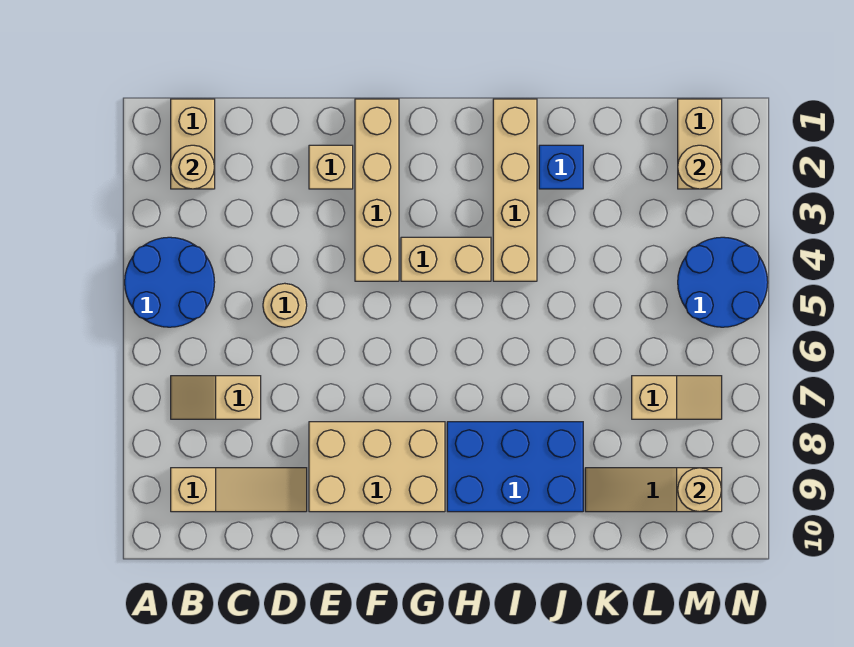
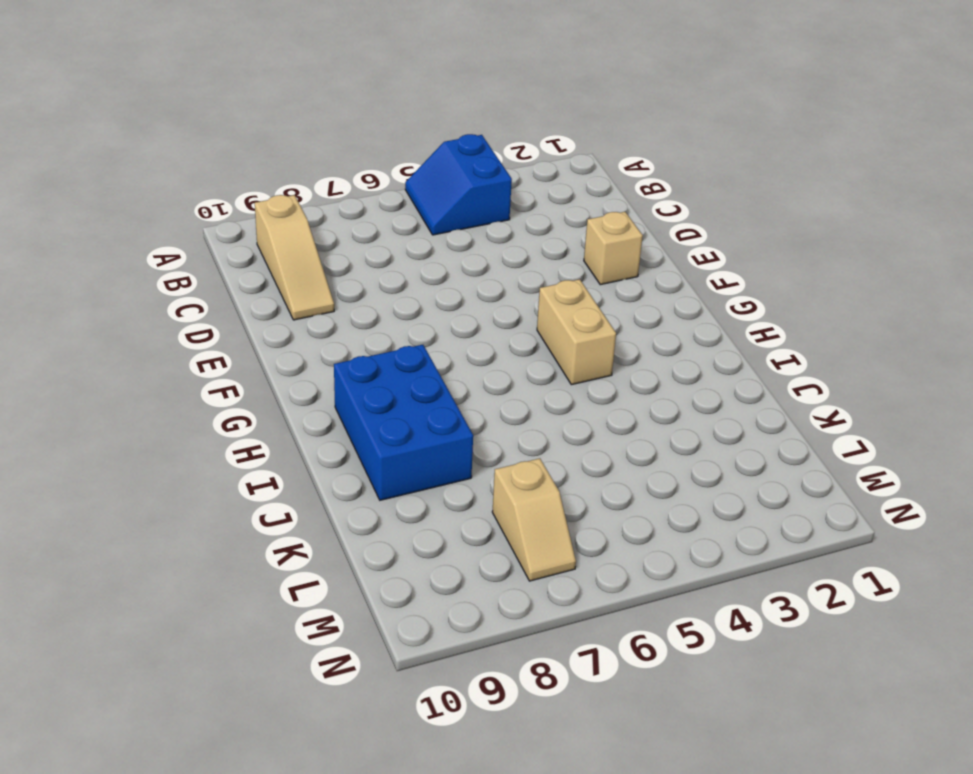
blue slope A4:B5 level 1 top 4 -> blue round brick A4:B5 level 1
none -> tan brick B1:B2 level 1
none -> tan slope B7:C7 level 1 top C
none -> tan round brick D5 level 1

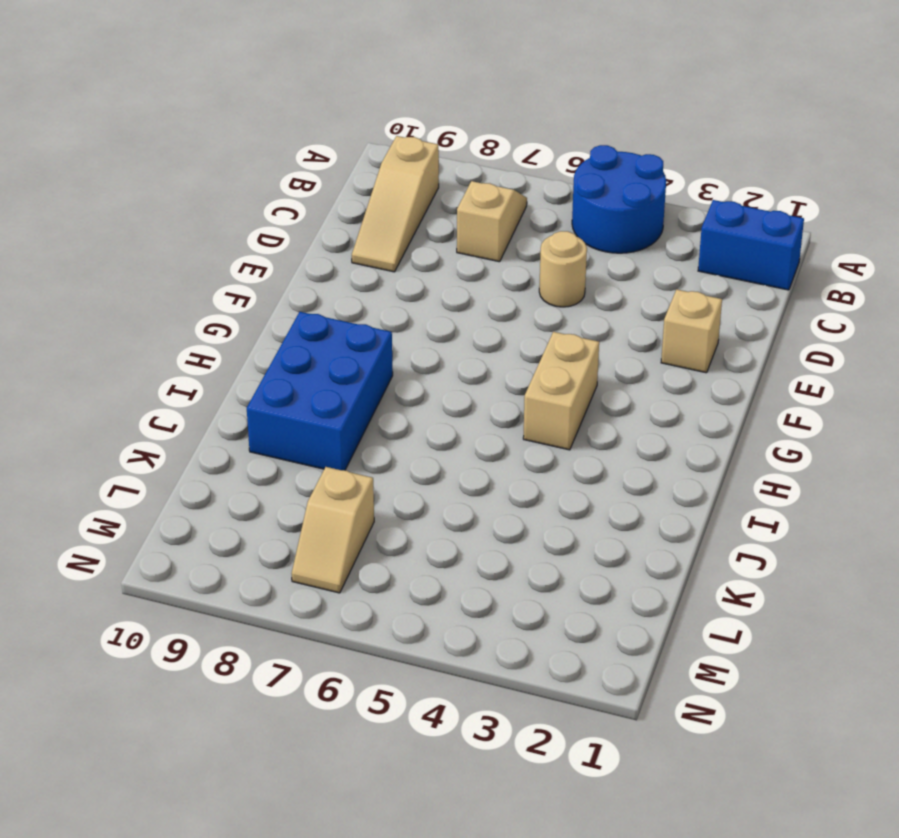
blue brick B1:B2 level 1 -> tan brick B1:B2 level 1
none -> tan brick E8:G9 level 1
none -> tan brick F1:F4 level 1
none -> tan brick I1:I4 level 1

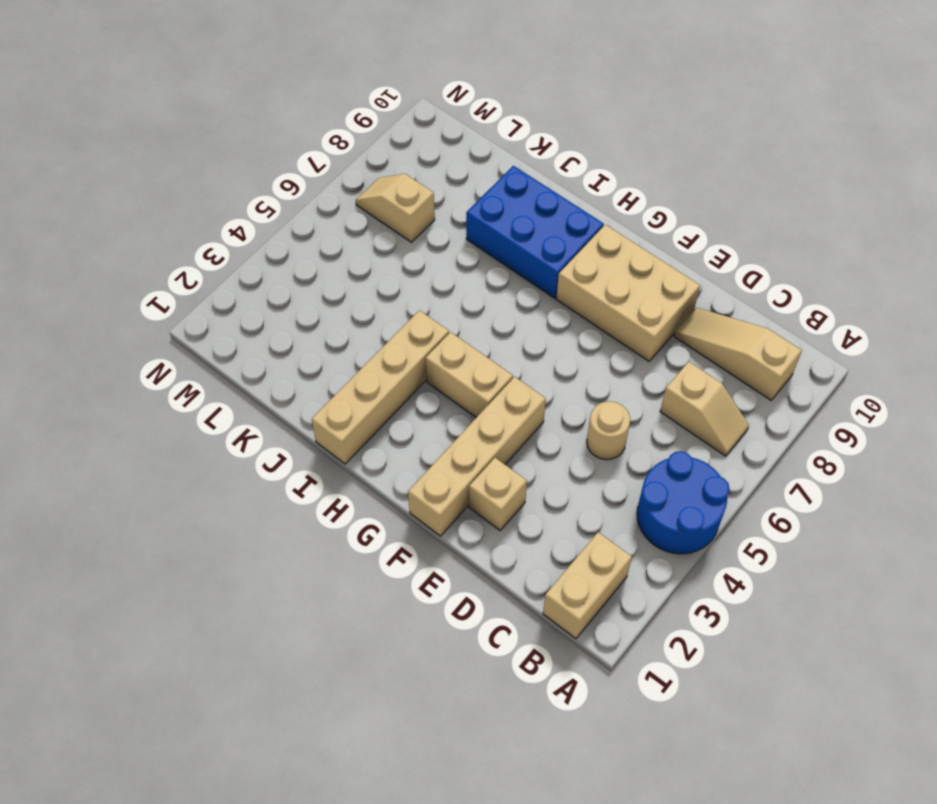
none -> blue brick J2 level 1
none -> tan slope K9:M9 level 1 top M
none -> tan brick M1:M2 level 1

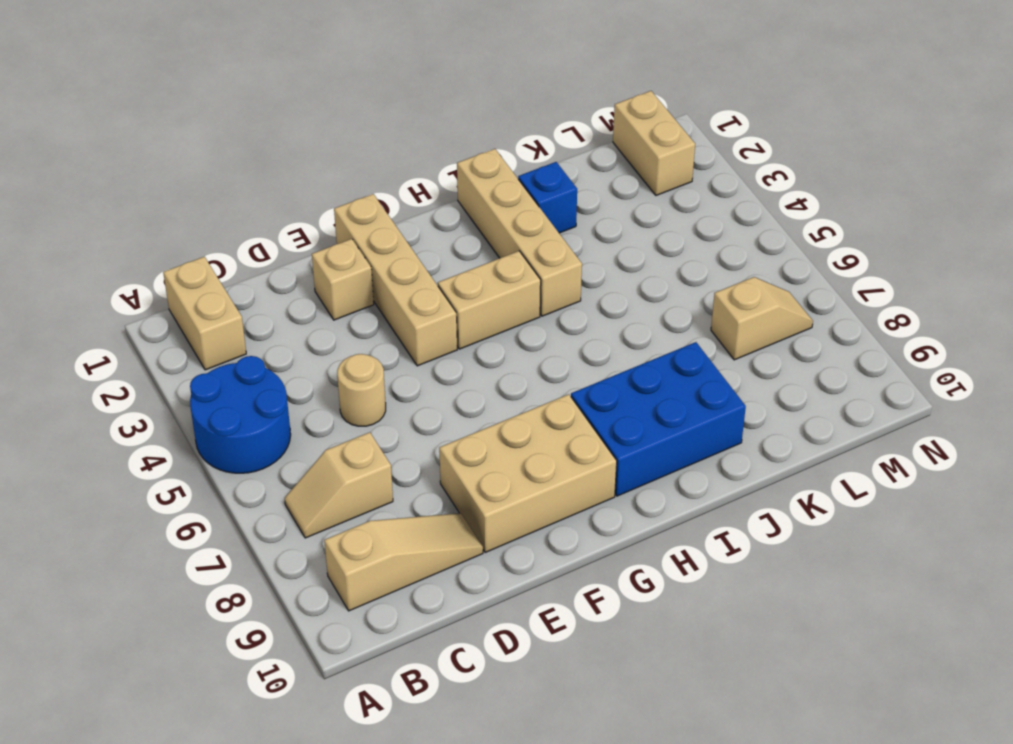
none -> tan slope K9:M9 level 1 top M
none -> blue round brick M4:N5 level 1
none -> tan round brick B2 level 2

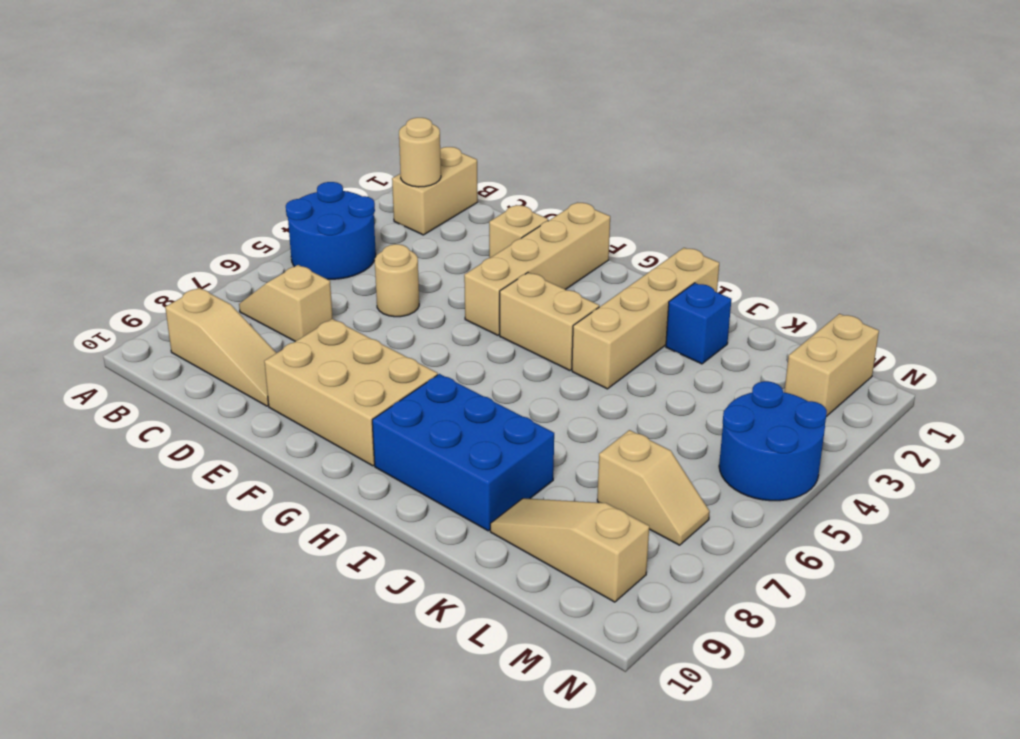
none -> tan round brick M2 level 2
none -> tan round brick M9 level 2

